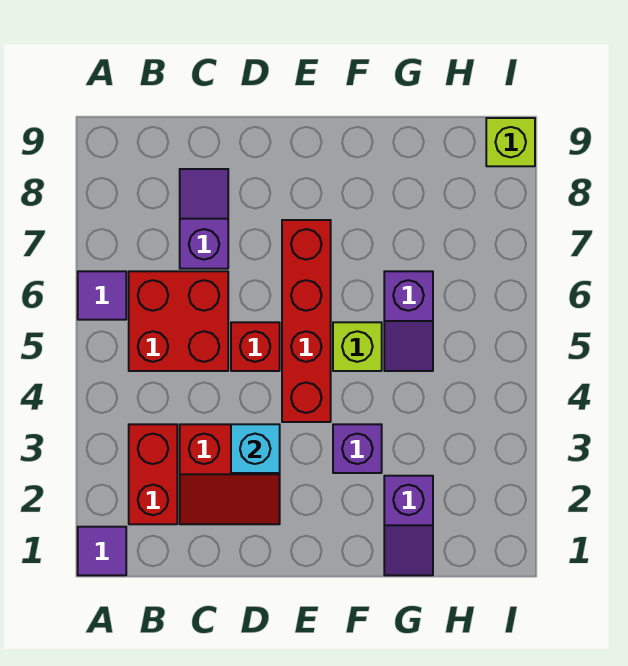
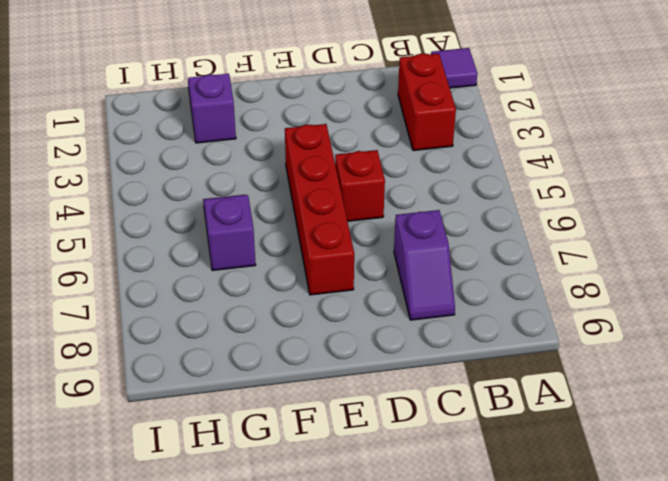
none -> purple tile A6 level 1
none -> red brick B5:C6 level 1
none -> red slope C2:D3 level 1 top 3

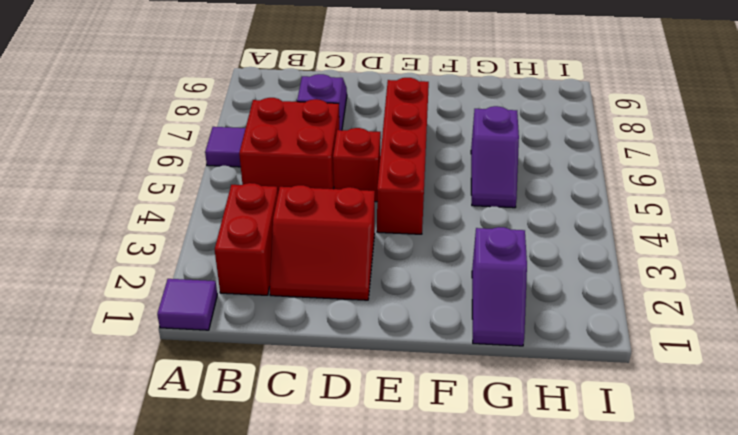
none -> purple brick F3 level 1
none -> lime brick F5 level 1
none -> lime brick I9 level 1

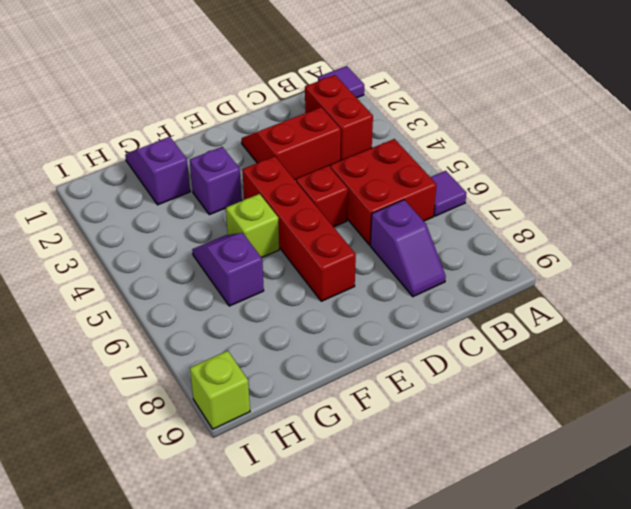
none -> cyan brick D3 level 2

